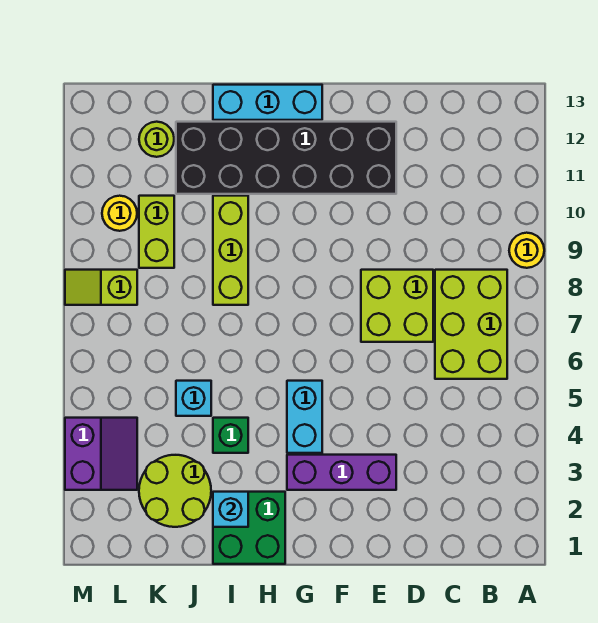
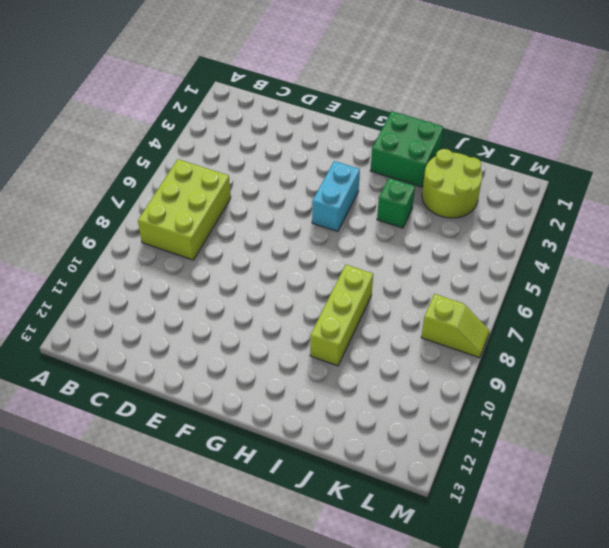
none -> yellow round brick A9 level 1
none -> lime brick D7:E8 level 1
none -> purple brick E3:G3 level 1

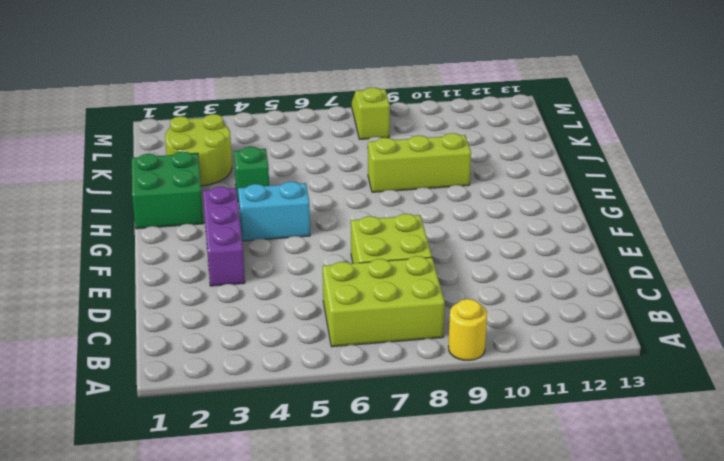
none -> black brick E11:J12 level 1
none -> cyan brick G13:I13 level 1
none -> cyan brick J5 level 1

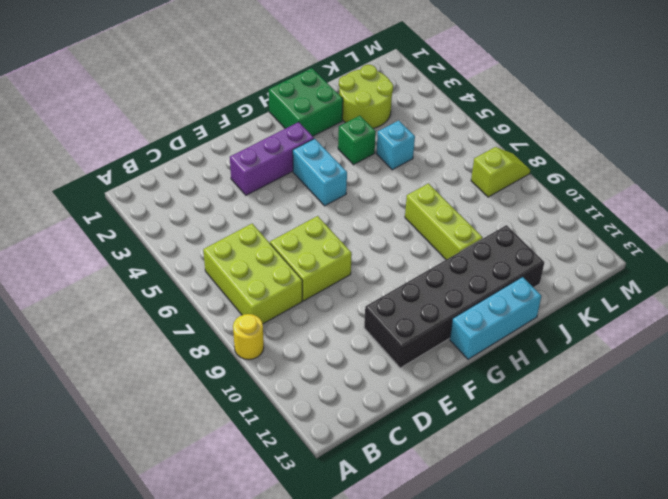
none -> lime brick K9:K10 level 1
none -> lime round brick K12 level 1
none -> purple slope L3:M4 level 1 top M

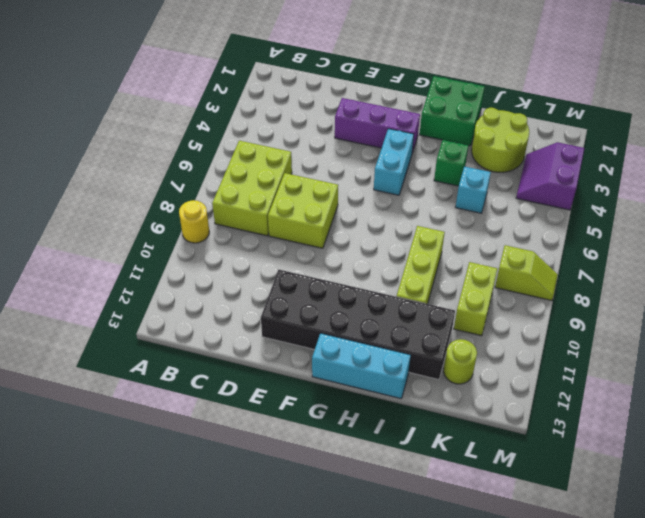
none -> yellow round brick L10 level 1
none -> cyan brick I2 level 2

